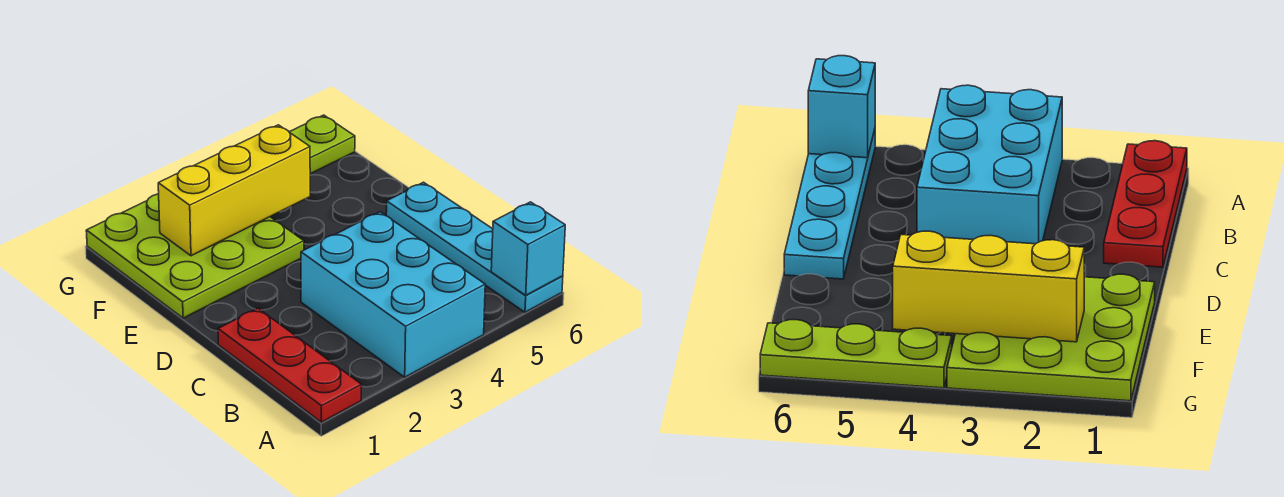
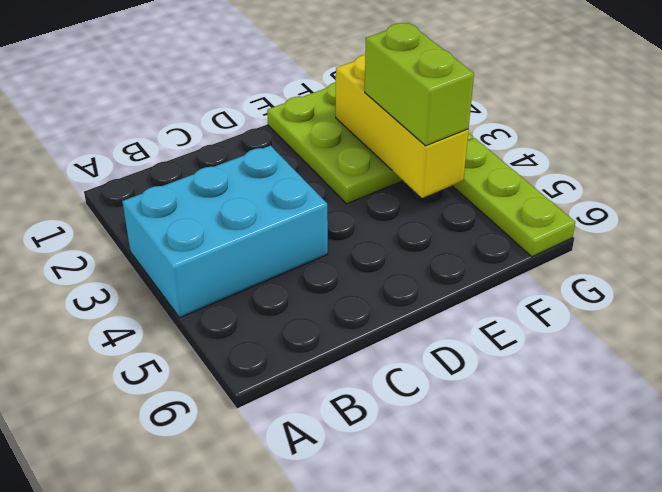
lime brick F3:F4 level 3 -> none
none -> red plate A1:C1 level 1
none -> cyan plate A6:D6 level 1

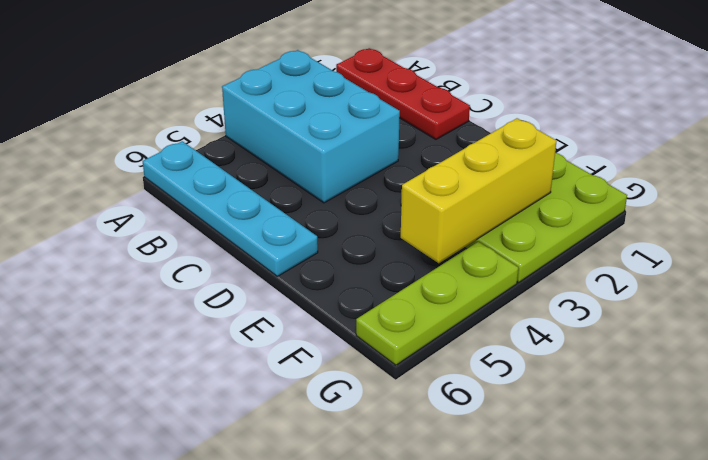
none -> cyan brick A6 level 2

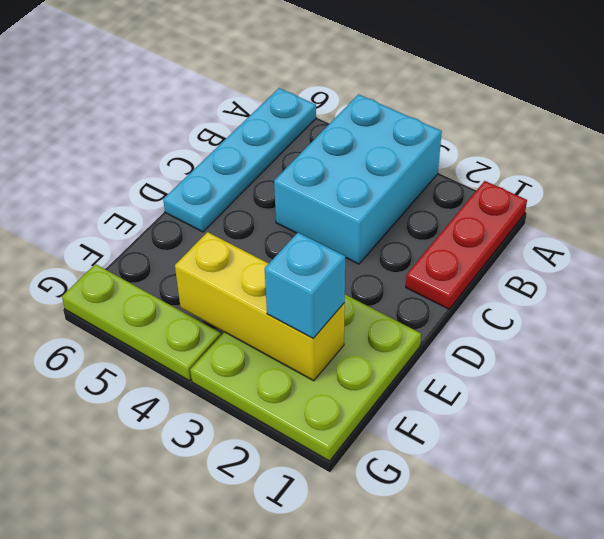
cyan brick F2 level 3 -> cyan brick A6 level 2

